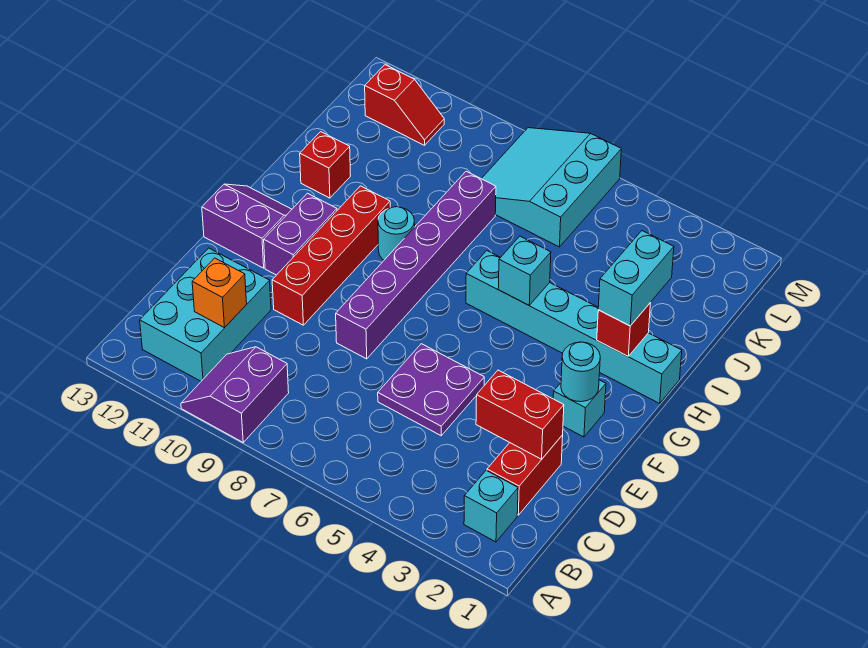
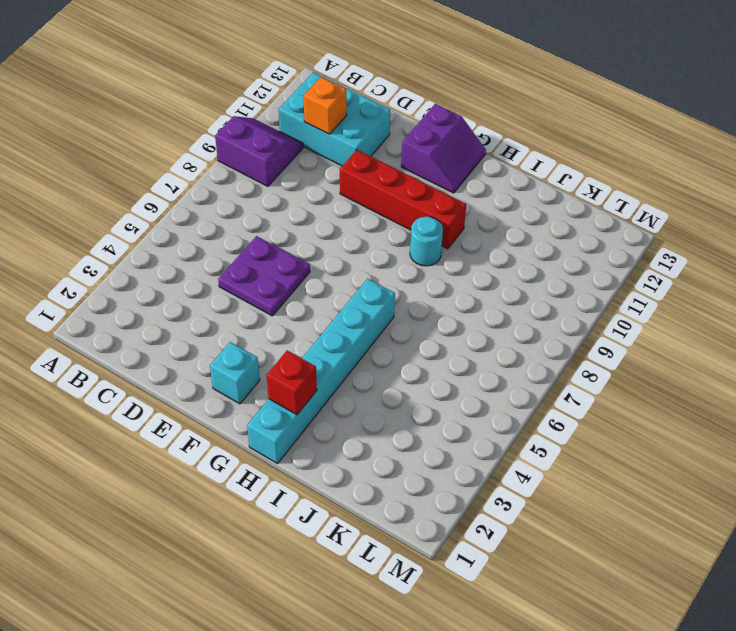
none -> cyan brick B2 level 1
none -> red brick C2:D2 level 1
none -> purple brick E8:J8 level 1

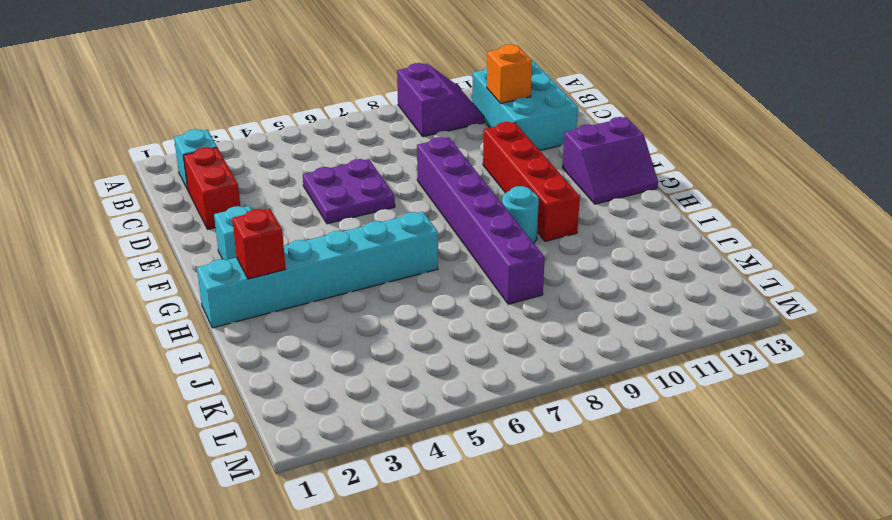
none -> purple brick F11:G11 level 1
none -> red brick I12 level 1
none -> cyan slope K6:M8 level 1 top 6

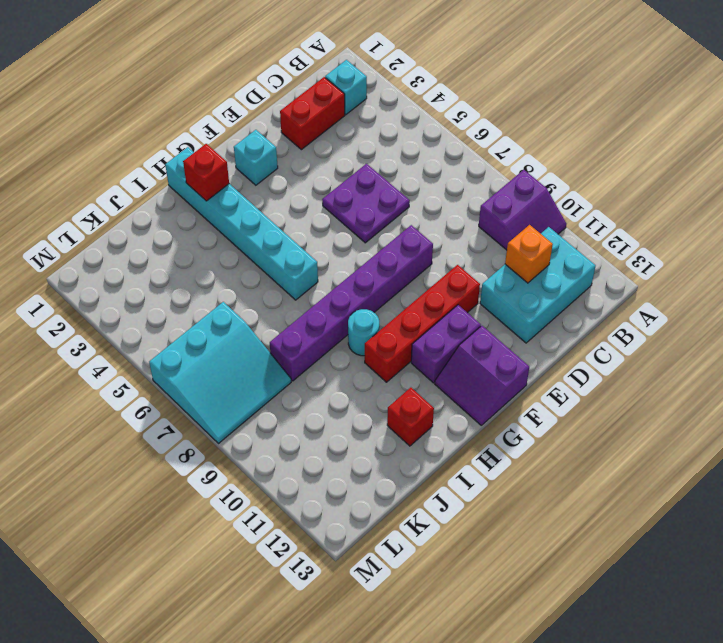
none -> red slope L11:L12 level 1 top 12
none -> red brick D2:D3 level 2
none -> cyan round brick F2 level 2

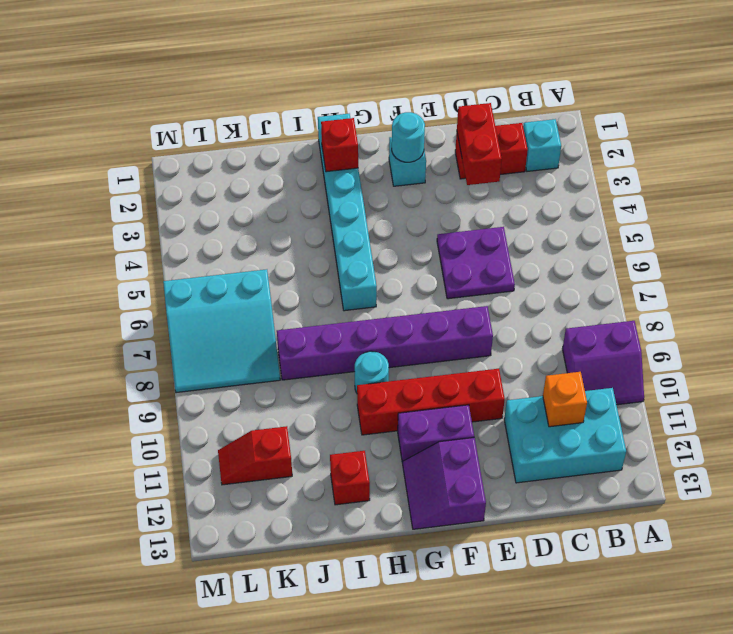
red slope K11:L11 level 1 top K -> red slope L11:L12 level 1 top 12
none -> cyan brick H5 level 2
none -> cyan brick H2:I2 level 3

